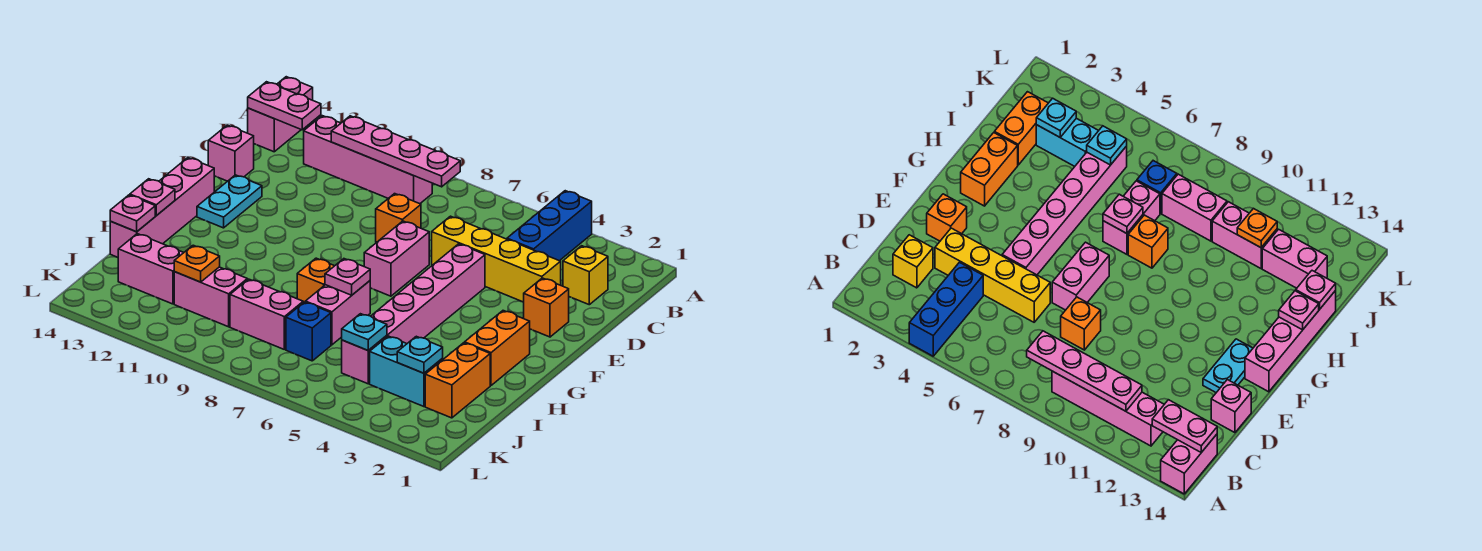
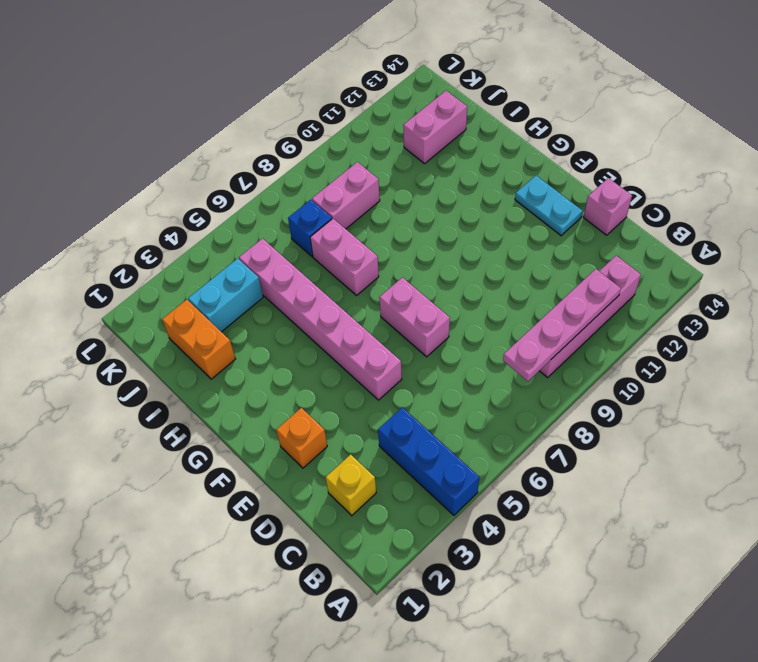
none -> pink brick A14:B14 level 1
none -> yellow brick D3:D6 level 1
none -> orange brick D8 level 1

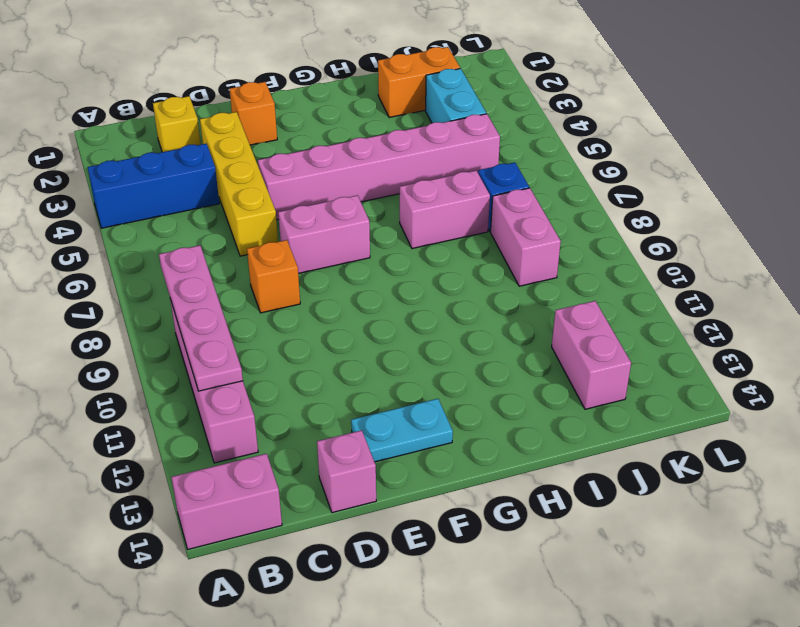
none -> pink brick F14:I14 level 1
none -> orange brick G2:H2 level 1
none -> orange brick H8 level 1

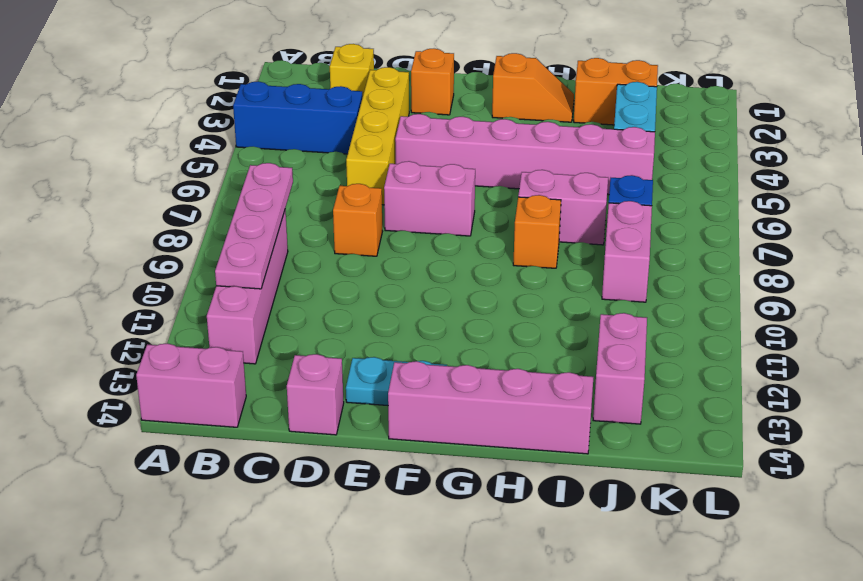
orange slope G2:H2 level 1 top G -> orange brick G2:H2 level 1
none -> pink brick J10:J11 level 1
none -> pink plate B13:B14 level 2
none -> pink plate H7 level 2

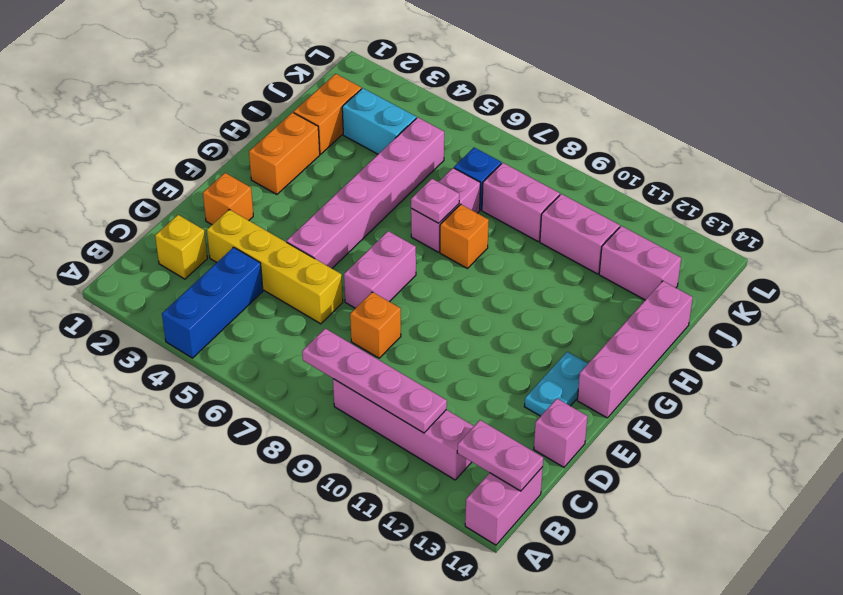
none -> pink plate H14 level 2
none -> pink plate I14 level 2
none -> cyan plate J3 level 2

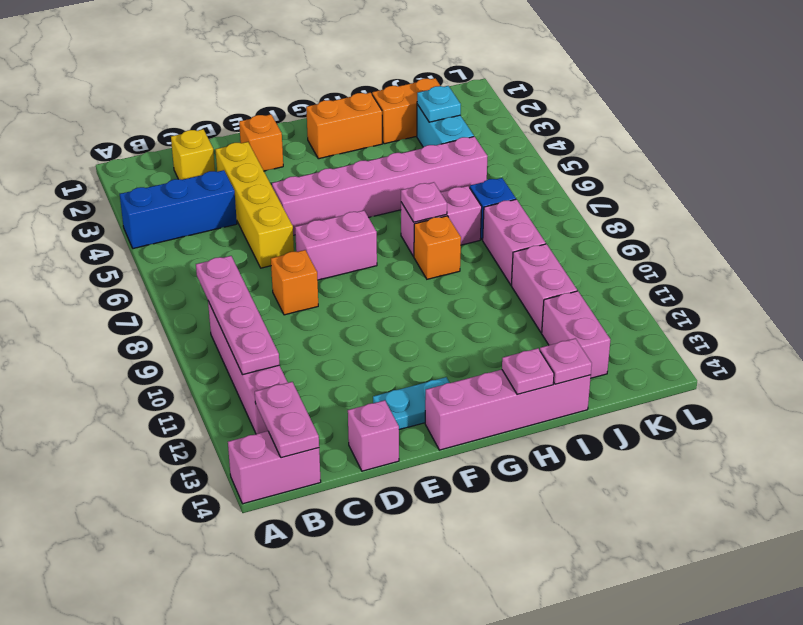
none -> cyan plate J5 level 2
none -> orange plate J11 level 2

